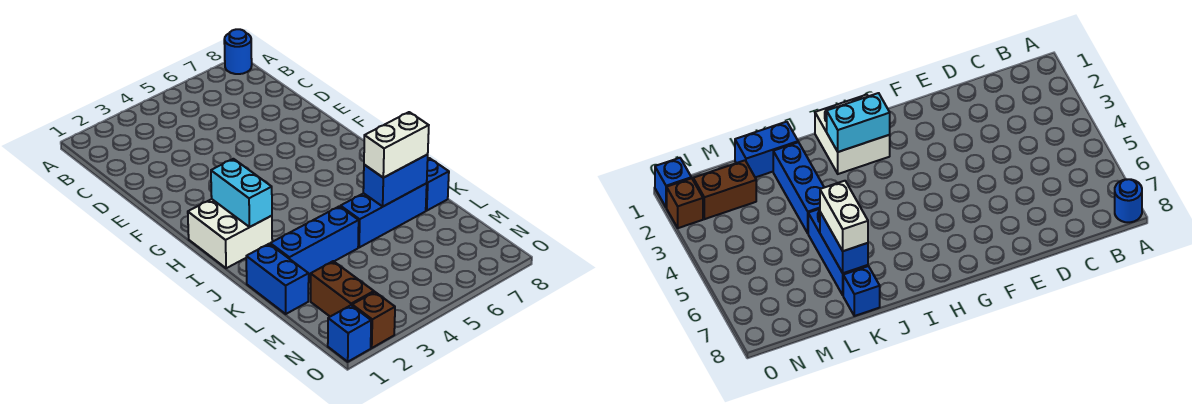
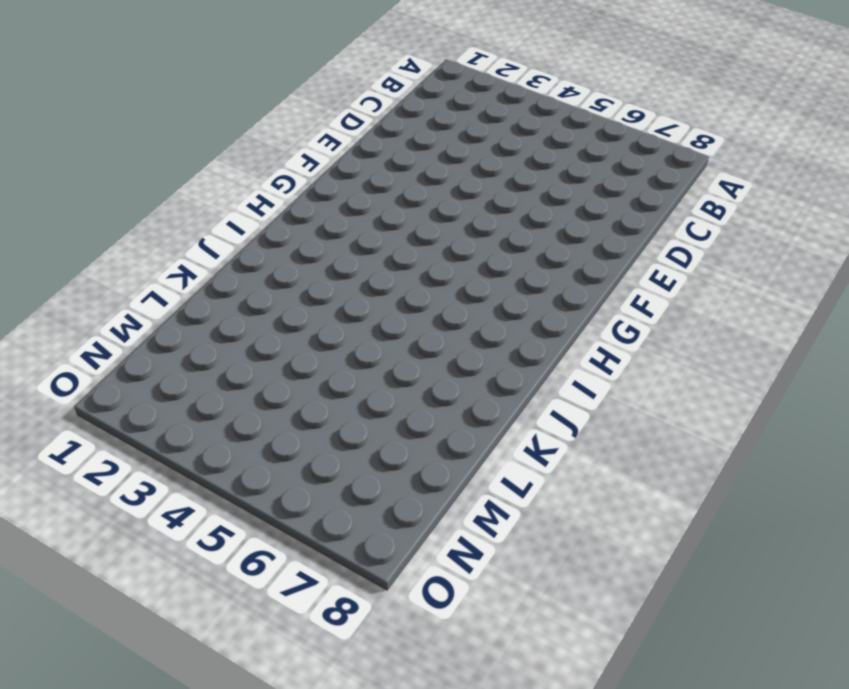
none -> blue round brick A8 level 1
none -> white brick H1:I2 level 1
none -> blue brick K1:L1 level 1

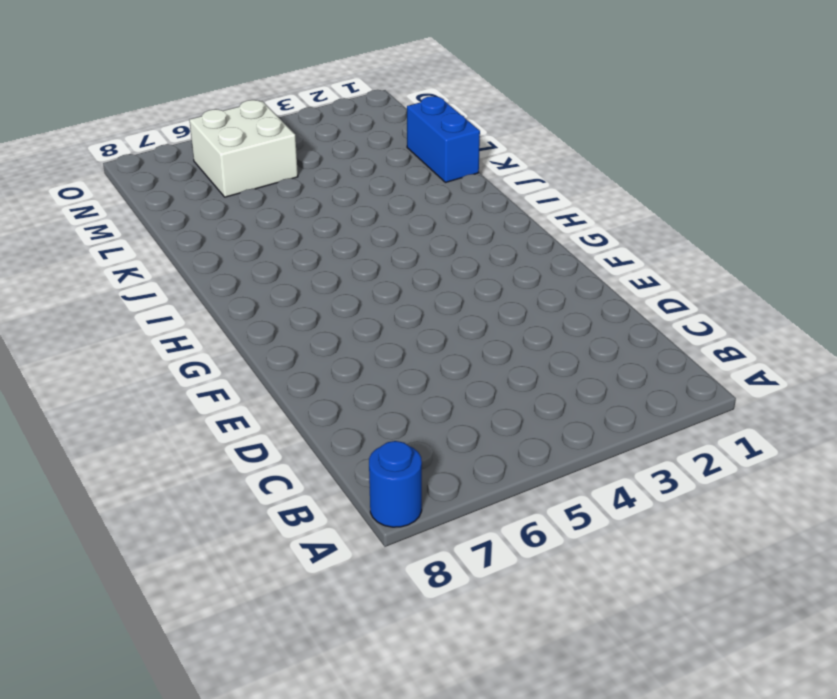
white brick M5:N6 level 1 -> white brick H1:I2 level 1
none -> blue brick K2:K4 level 1
none -> blue brick K5:K7 level 1
none -> blue brick K8 level 1

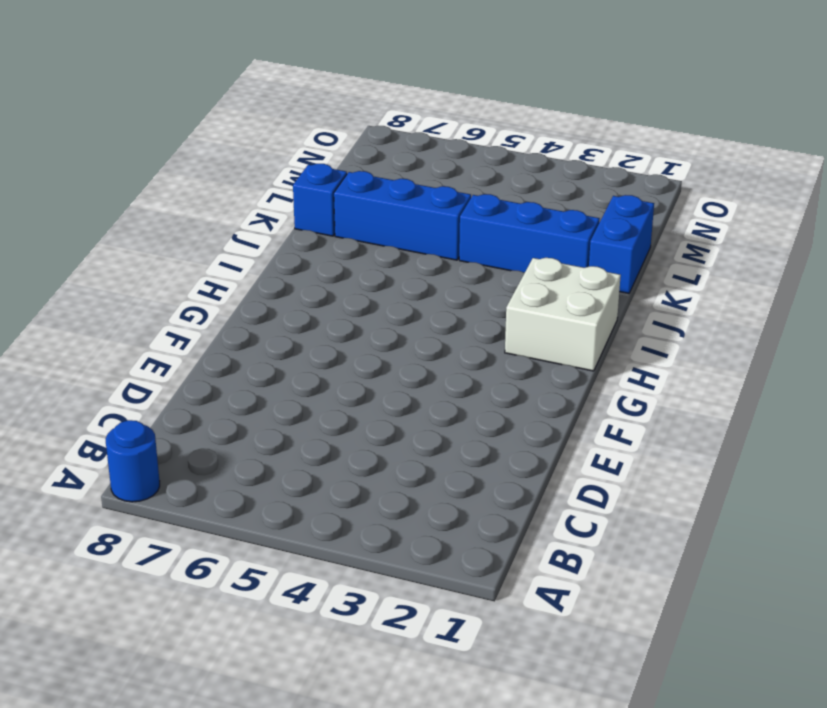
none -> brown brick M2:N2 level 1
none -> blue brick O1 level 1
none -> brown brick O2 level 1

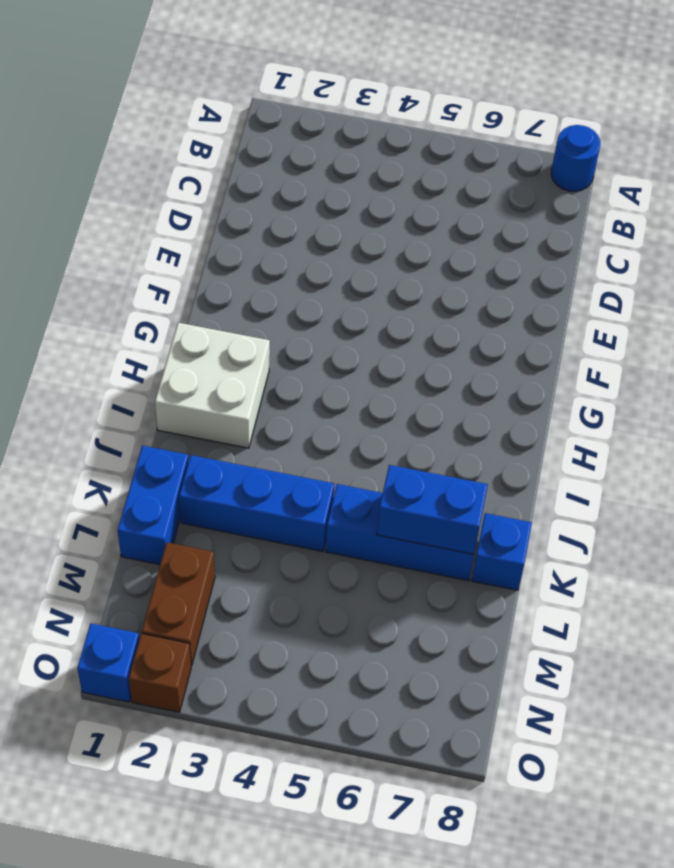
none -> cyan brick H2:I2 level 2
none -> white brick K6:K7 level 3

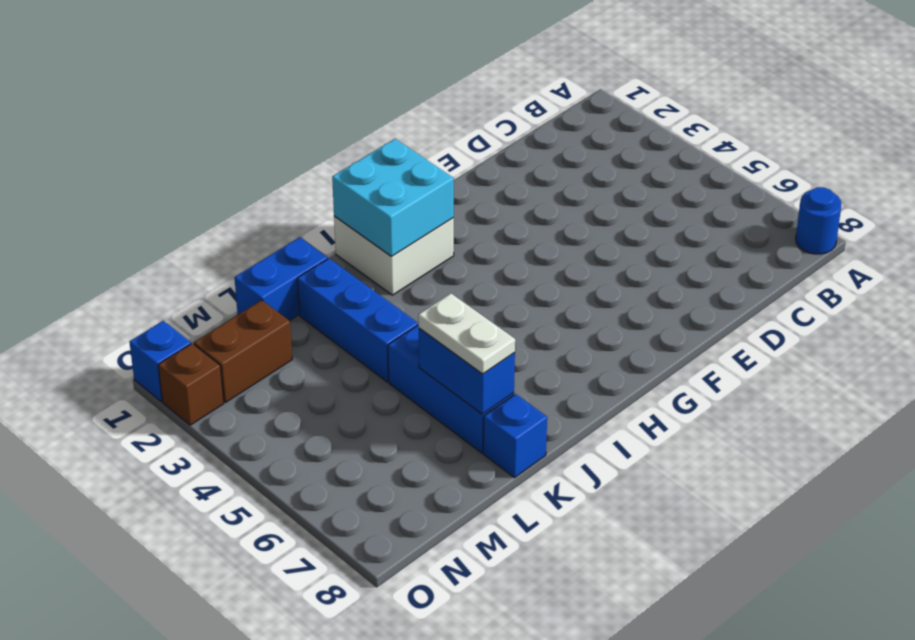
cyan brick H1:I2 level 2 -> cyan brick H2:I2 level 2
white plate K6:K7 level 3 -> white brick K6:K7 level 3

